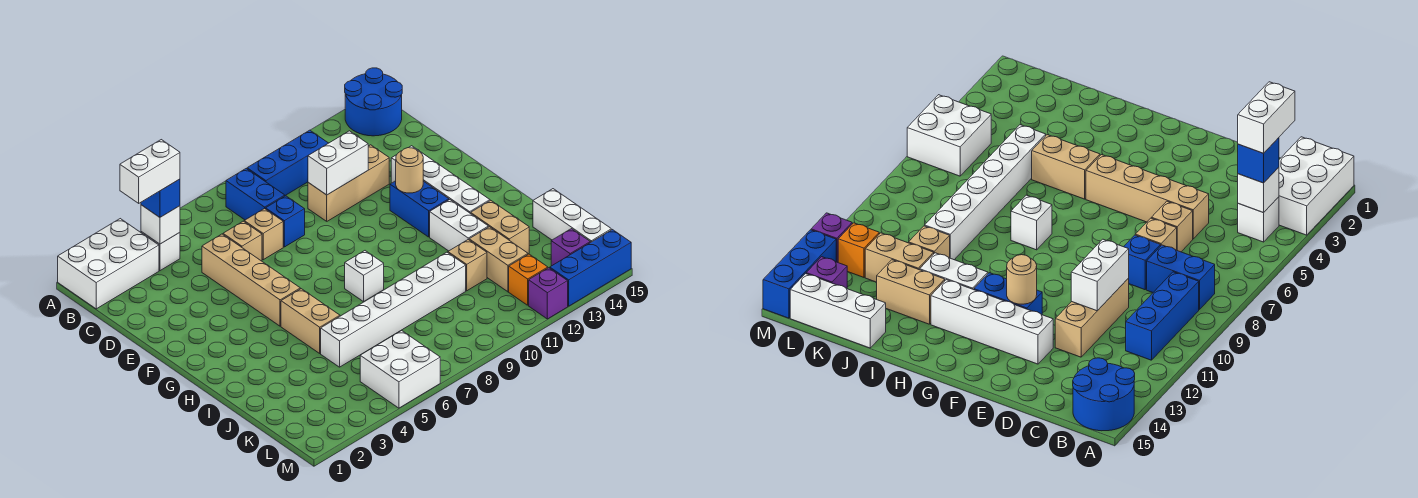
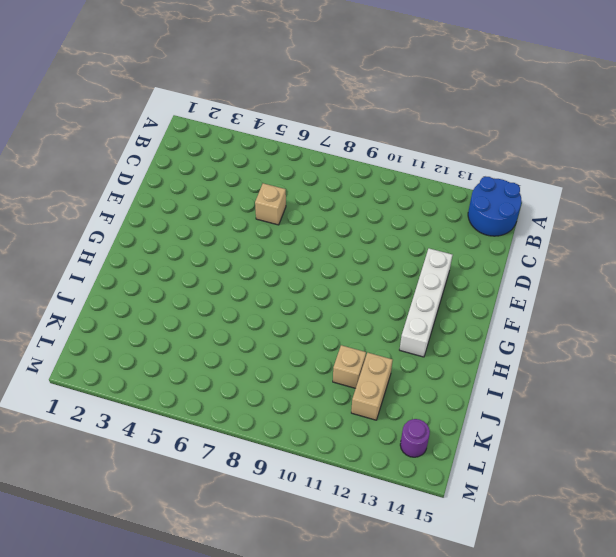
purple round brick L14 level 1 -> purple brick L14 level 1
none -> white brick A1:B3 level 1
none -> white brick B4 level 1
none -> blue brick B8:C8 level 1
none -> blue brick B9:B11 level 1

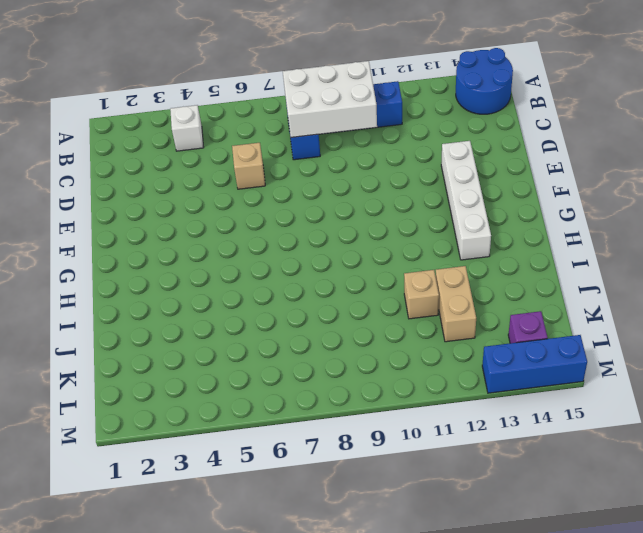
white brick B8:C10 level 2 -> white brick A1:B3 level 1
none -> tan brick D5:G5 level 1
none -> tan brick D7 level 1
none -> blue brick D8 level 1
none -> tan brick D10:D12 level 1

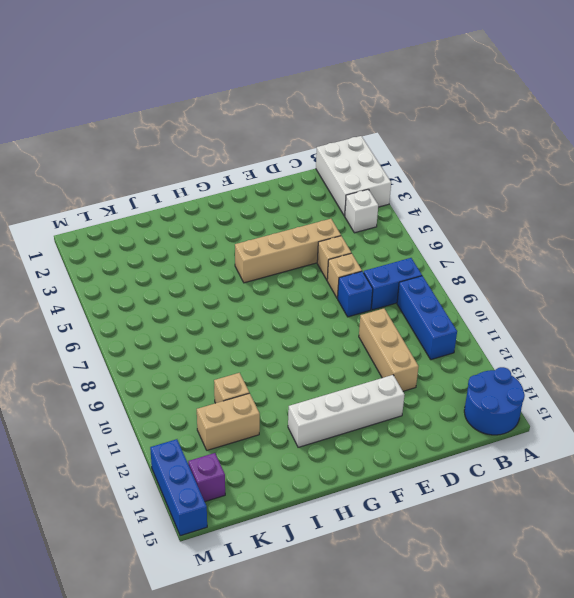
none -> blue brick F12:G12 level 1
none -> tan brick H5:I5 level 1
none -> white brick H8 level 1
none -> white brick H12:I12 level 1

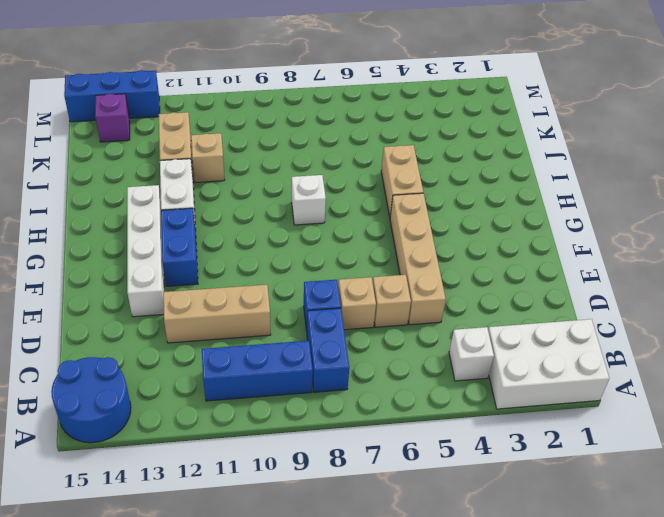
none -> tan brick I13:J13 level 1
none -> white brick J5:J10 level 1
none -> white brick J15:L15 level 1
none -> white brick L5:M6 level 1

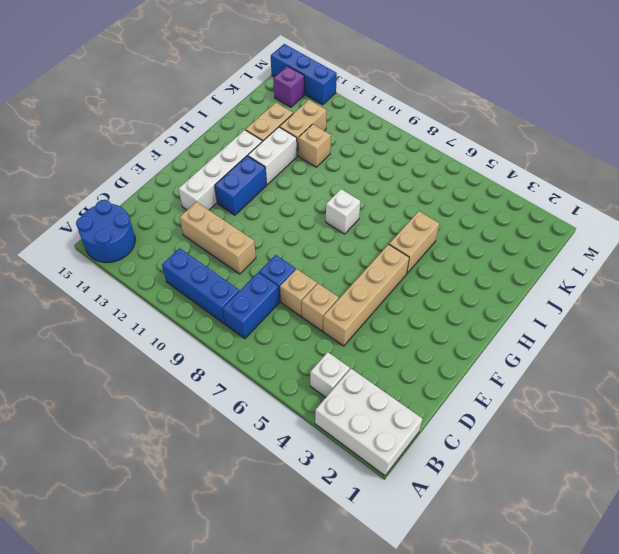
none -> white brick J5:J10 level 1
none -> white brick J15:L15 level 1
none -> white brick L5:M6 level 1
none -> orange brick L12 level 1

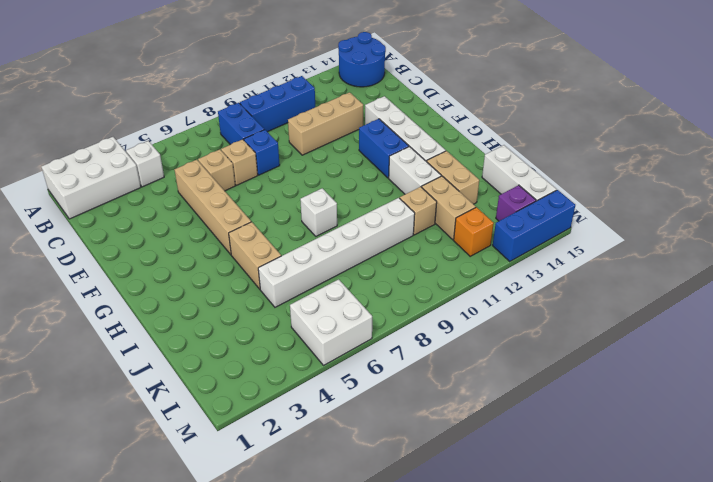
none -> purple brick M12 level 1
none -> white brick B4 level 2
none -> white brick D10:D11 level 2
none -> tan round brick F12 level 2

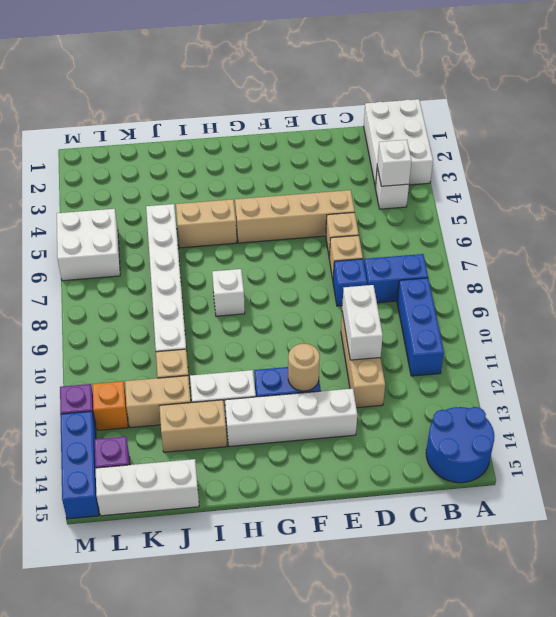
none -> blue brick B4 level 3
none -> white brick B3:B4 level 4

